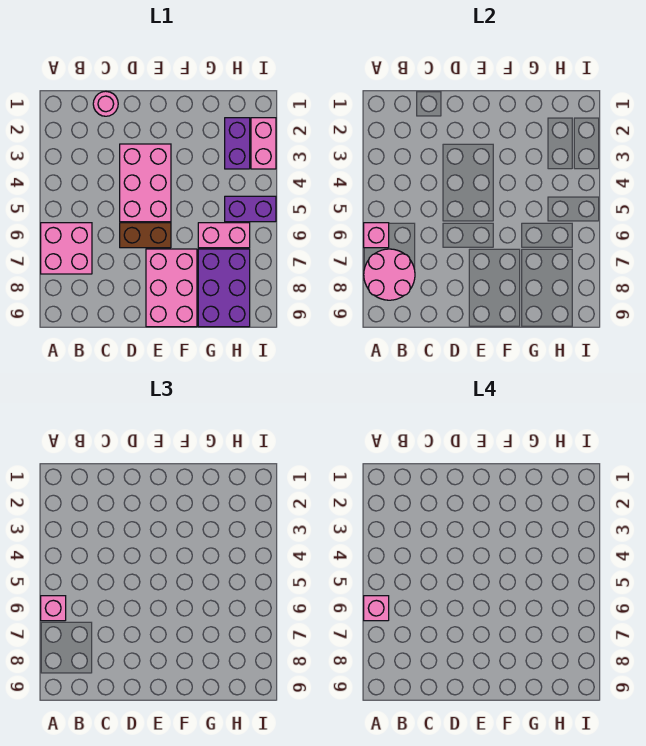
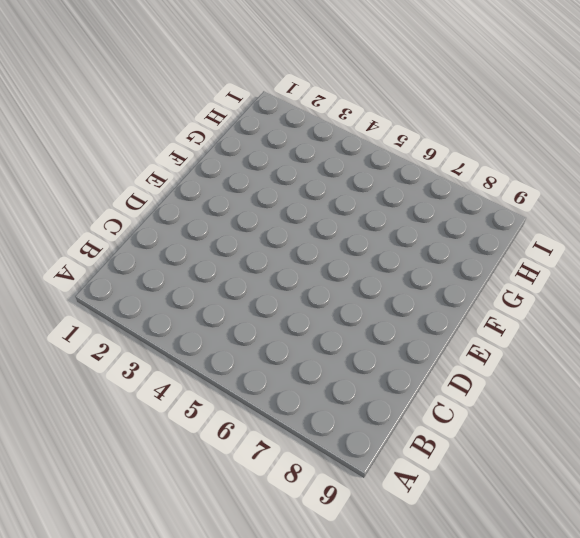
none -> pink brick A6:B7 level 1
none -> pink round brick C1 level 1
none -> pink brick D3:E5 level 1

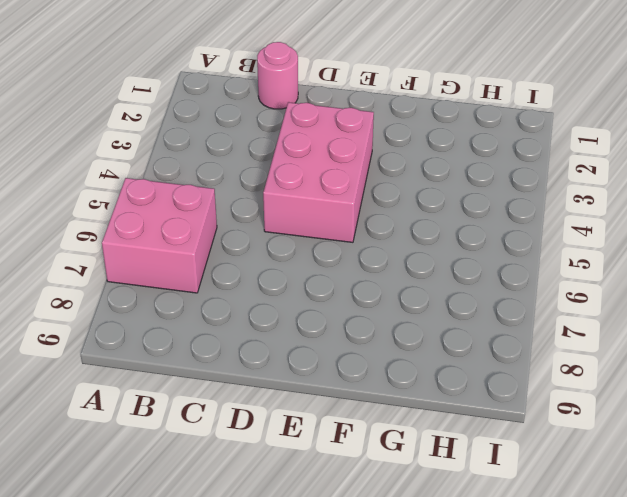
none -> brown brick D6:E6 level 1
none -> pink brick E7:F9 level 1
none -> pink brick G6:H6 level 1

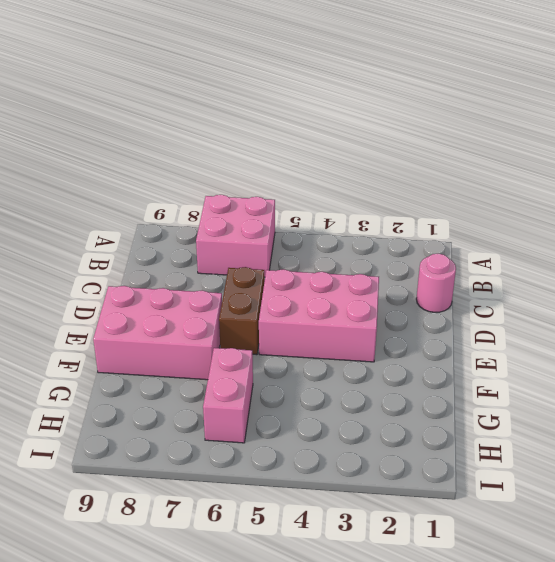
none -> purple brick G7:H9 level 1
none -> purple brick H2:H3 level 1
none -> purple brick H5:I5 level 1

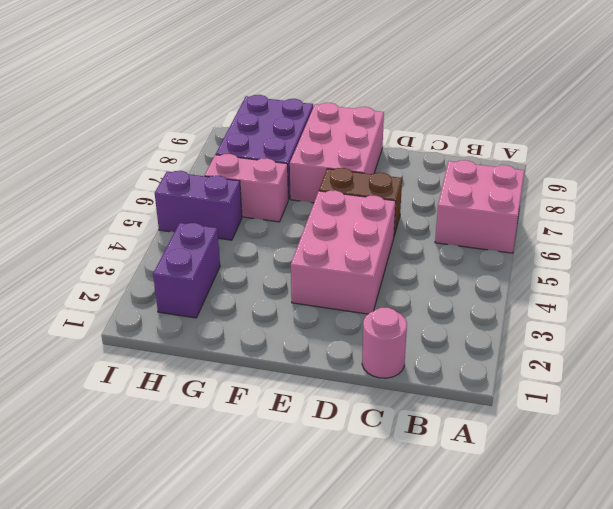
none -> pink brick I2:I3 level 1
none -> pink brick A6 level 2
none -> pink round brick A7:B8 level 2

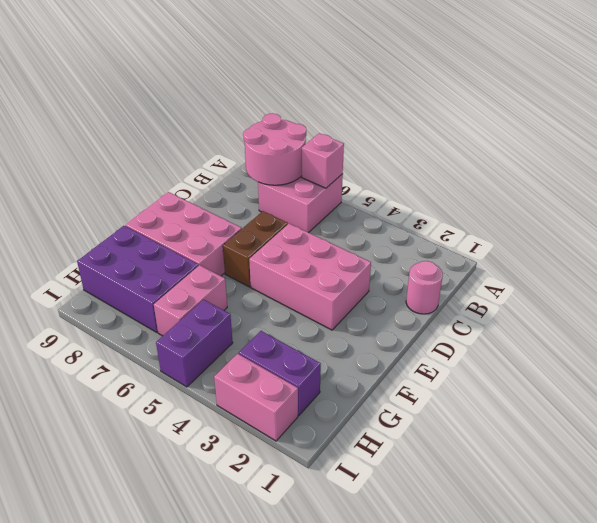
none -> pink brick A6 level 3
none -> pink brick A6 level 4

